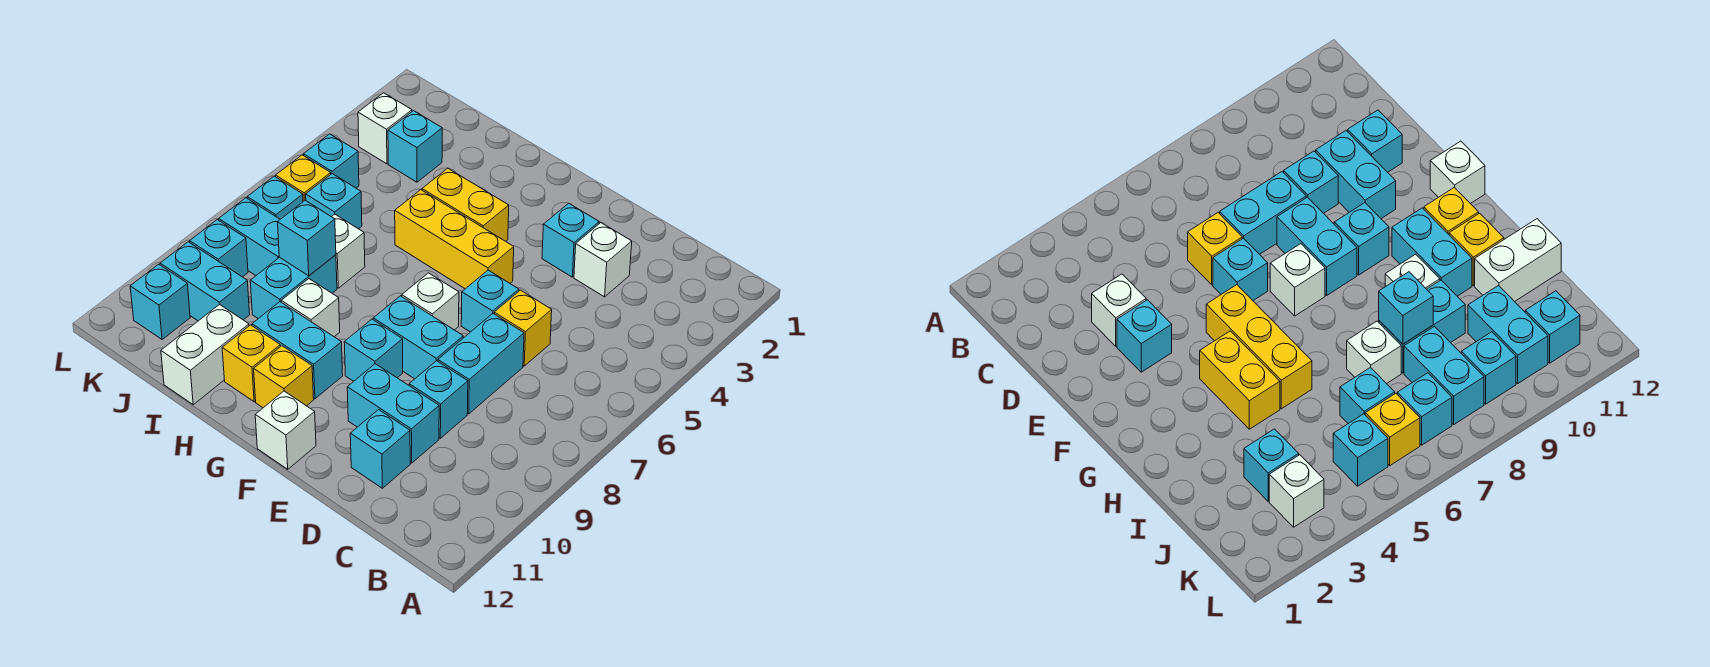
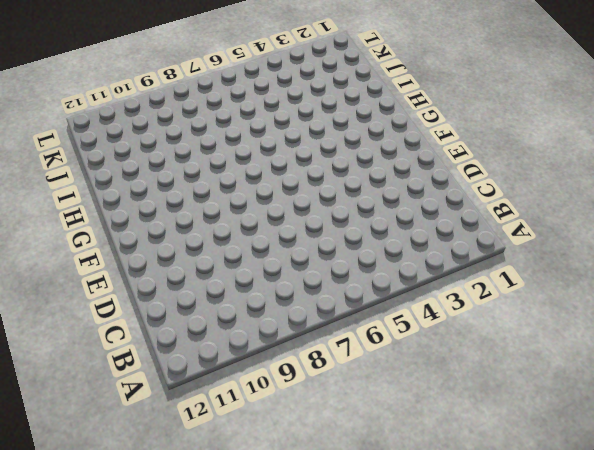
none -> white brick D3 level 1
none -> yellow brick D6 level 1
none -> cyan brick D7:D8 level 1
none -> cyan brick D9 level 1

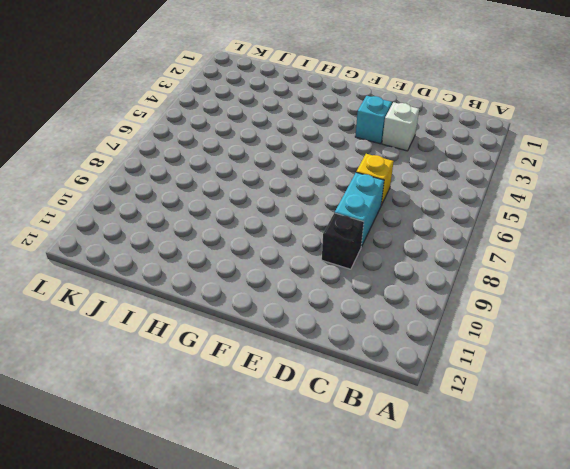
black brick D9 level 1 -> cyan brick D9 level 1
none -> cyan brick D10:E10 level 1
none -> cyan brick D11 level 1
none -> cyan brick E6 level 1
none -> cyan brick E8:F8 level 1

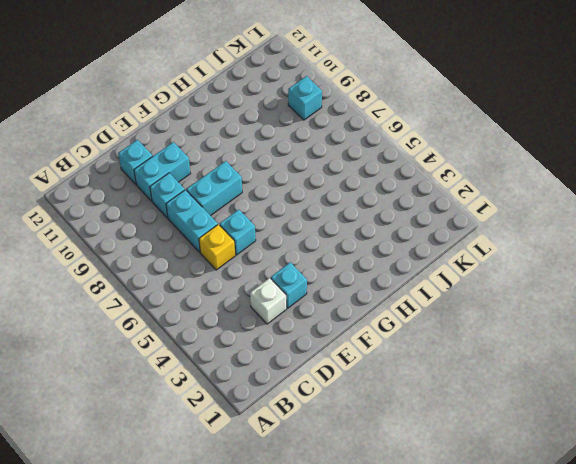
none -> yellow brick F5:H5 level 1
none -> white brick F7 level 1
none -> cyan brick F9 level 1
none -> white brick F12 level 1

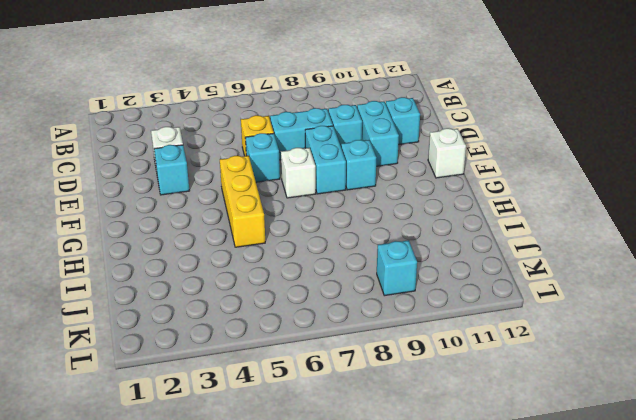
none -> yellow brick G4:H4 level 1
none -> cyan brick G10:H10 level 1
none -> yellow brick G11 level 1
none -> white brick H9 level 1

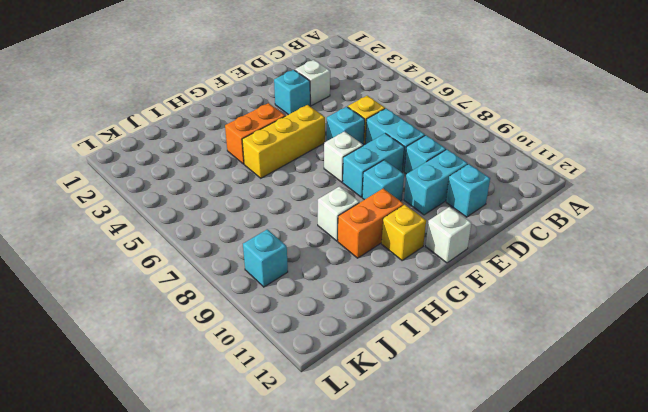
orange brick G4:H4 level 1 -> yellow brick G4:H4 level 1
orange brick G10:H10 level 1 -> cyan brick G10:H10 level 1
none -> yellow brick H11 level 1
none -> white brick I7 level 1
none -> cyan brick I8:I9 level 1
none -> white brick I11:I12 level 1

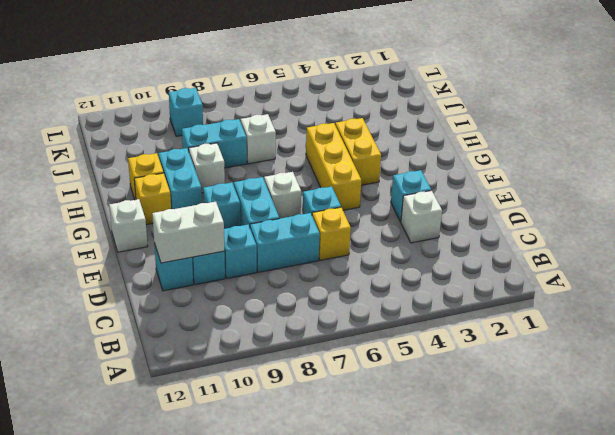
white brick D10:D11 level 2 -> white brick I11:I12 level 1
none -> cyan brick J3 level 1
none -> cyan brick J6 level 1
none -> cyan brick J8:K8 level 1
none -> cyan brick J10:K10 level 1

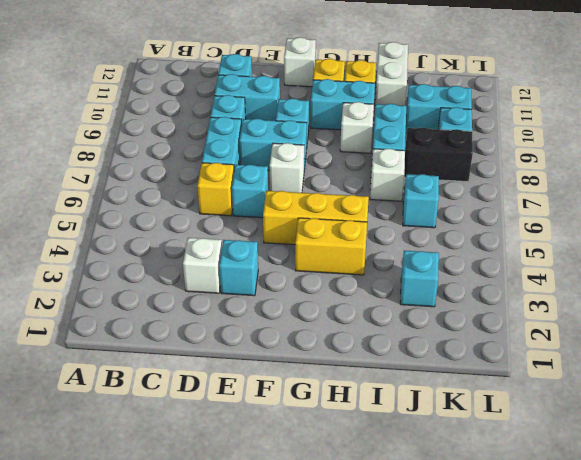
black brick J8:K8 level 1 -> cyan brick J8:K8 level 1
none -> white brick K3 level 1
none -> cyan brick K5 level 1
none -> yellow brick K6 level 1
none -> cyan brick K7 level 1

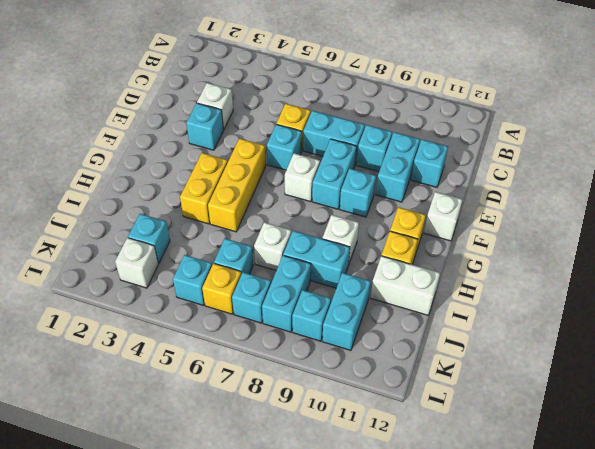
none -> cyan brick G10:H10 level 1
none -> cyan brick K11 level 1
none -> cyan brick I8 level 2

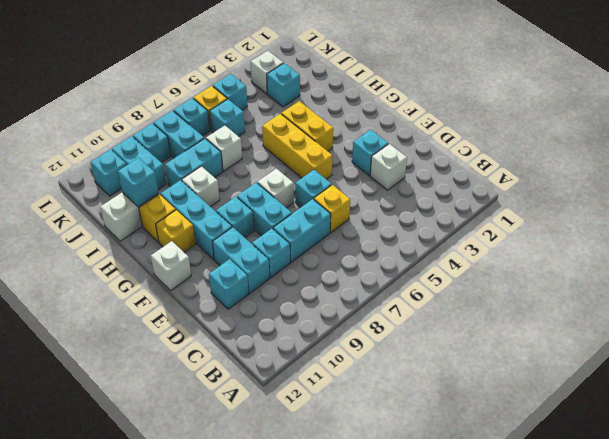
cyan brick F10:H10 level 1 -> cyan brick G10:H10 level 1
cyan brick I11 level 2 -> cyan brick I8 level 2

